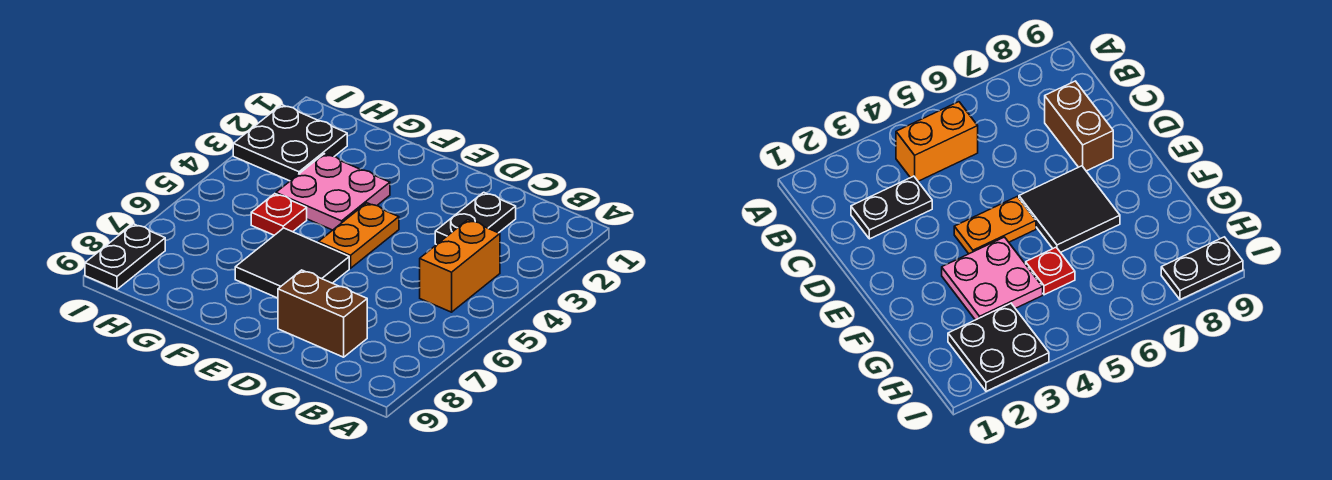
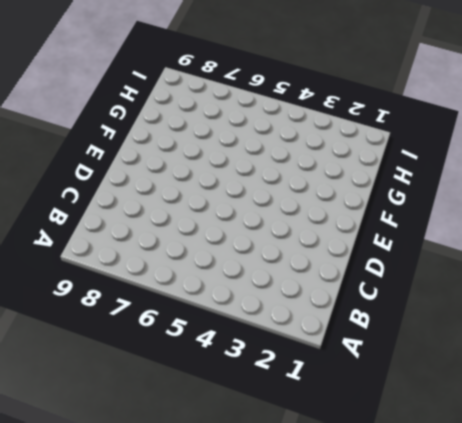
none -> orange brick B4:B5 level 1
none -> black plate C2:C3 level 1

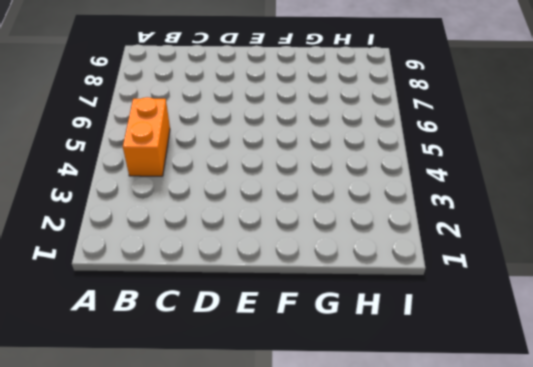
none -> black plate C2:C3 level 1
none -> brown brick C8:D8 level 1

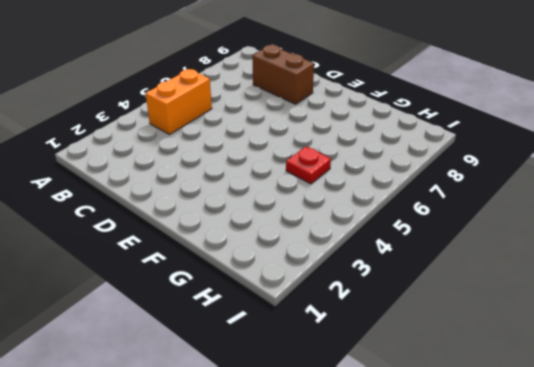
none -> black plate C2:C3 level 1
none -> orange plate E4:E5 level 1

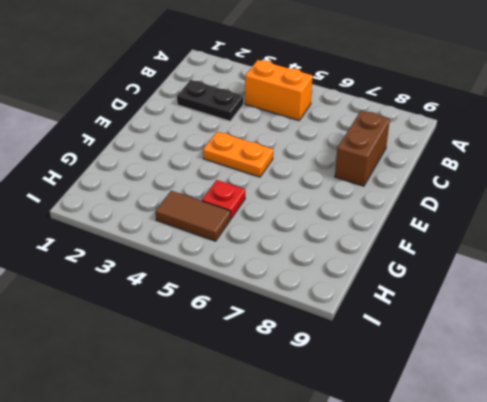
brown tile H4:H5 level 1 -> none
none -> black tile E6:F7 level 1
none -> pink plate F3:G4 level 1

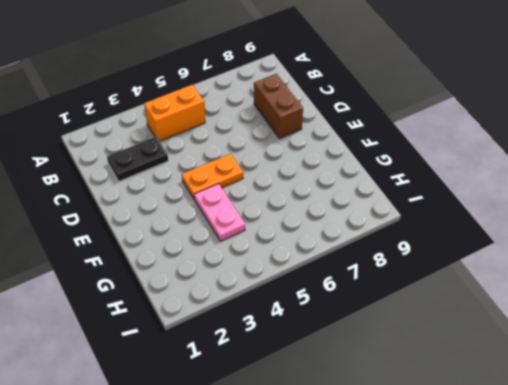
pink plate F4:G4 level 1 -> pink plate F3:G4 level 1
none -> black tile E6:F7 level 1
none -> red plate G5 level 1

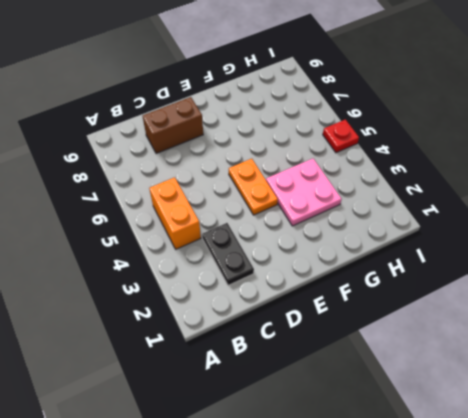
red plate I5 level 1 -> red plate G5 level 1
none -> black tile E6:F7 level 1
none -> black plate H2:I3 level 1

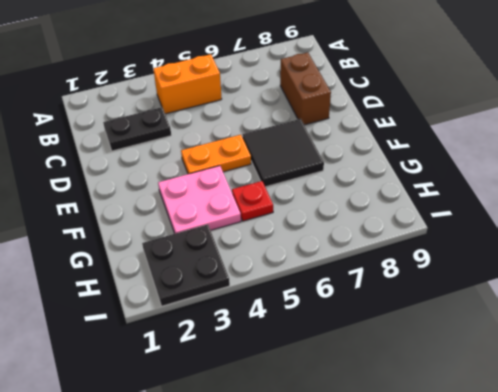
none -> black plate I8:I9 level 1

